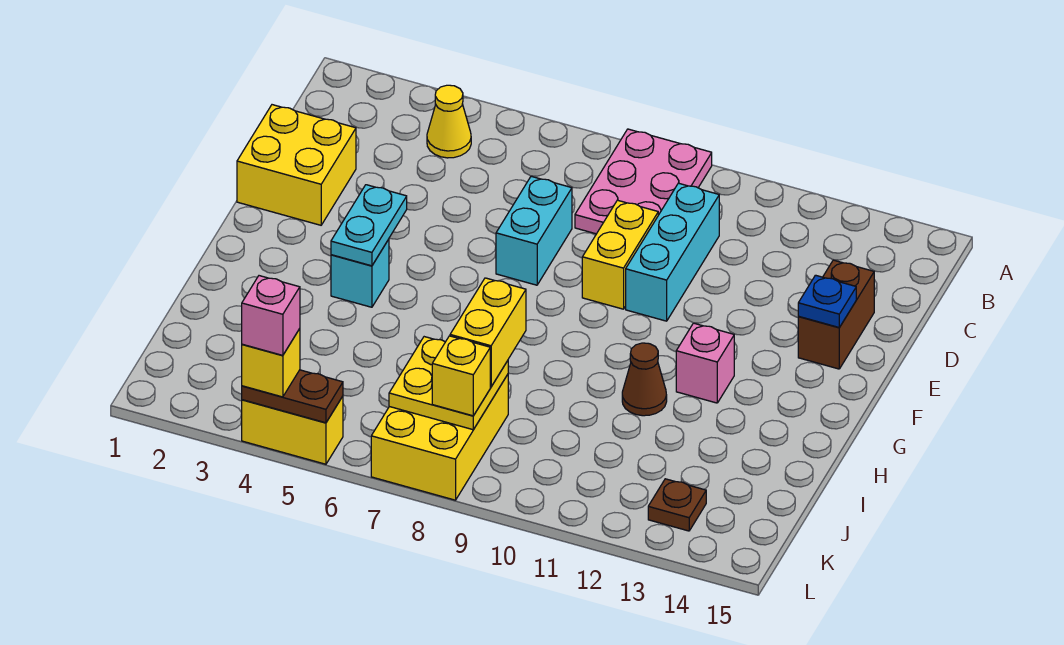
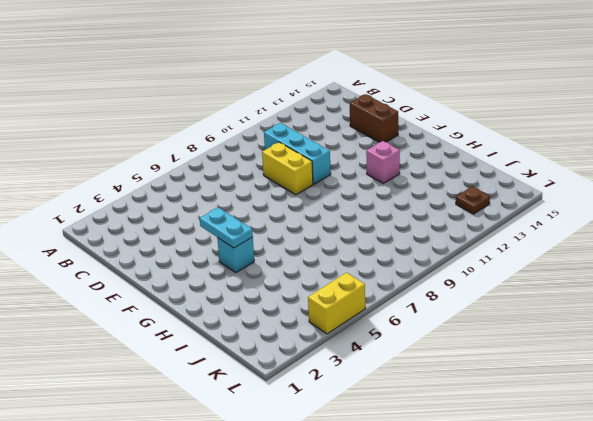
none -> pink plate A8:C9 level 1
none -> yellow cone B4 level 1
none -> yellow brick D1:E2 level 1

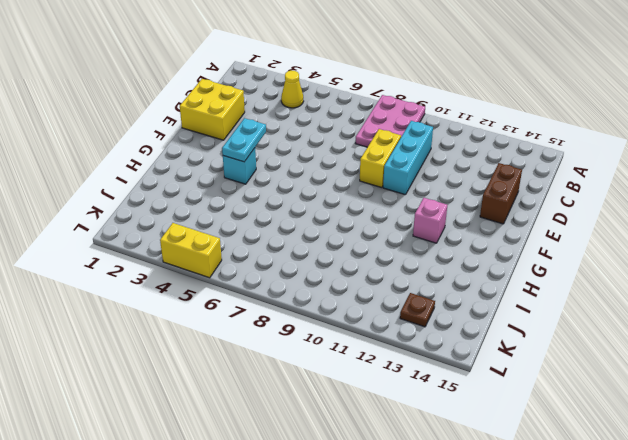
none -> cyan brick D7:E7 level 1
none -> brown cone H11 level 1
none -> yellow brick J7:L8 level 1

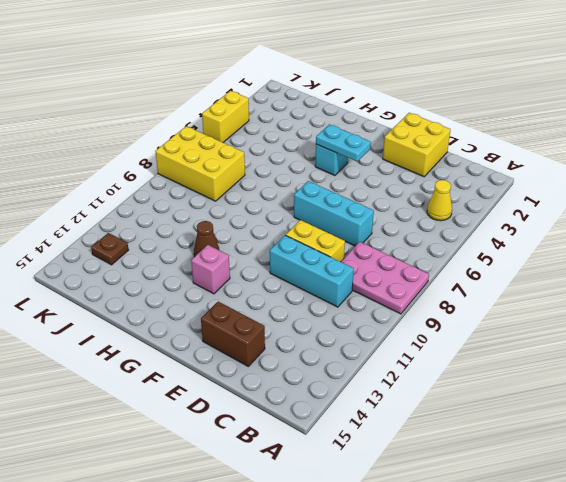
cyan brick D7:F7 level 1 -> cyan brick D7:E7 level 1
none -> blue plate E14 level 2
none -> yellow plate J7:K8 level 2
none -> brown plate L4:L5 level 2

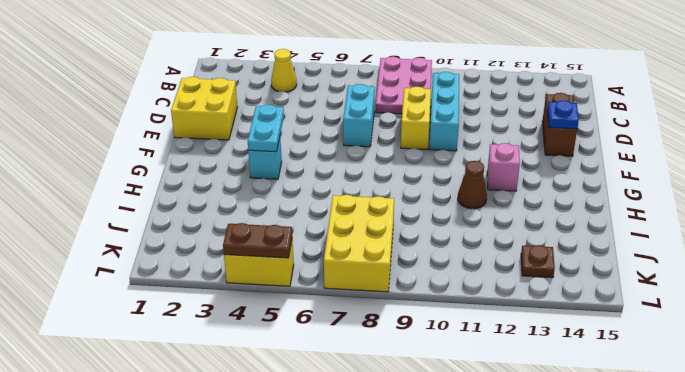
none -> yellow plate J7:K8 level 2
none -> yellow brick I8:J8 level 3
none -> yellow brick K8 level 3

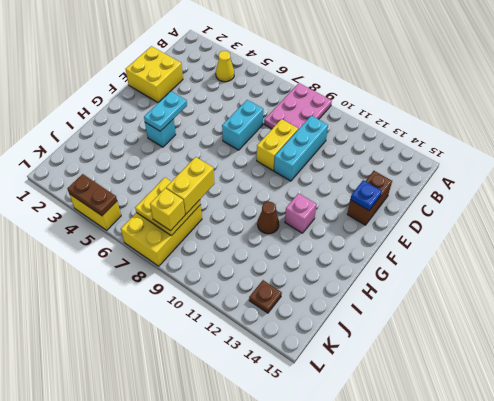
none -> yellow brick L4 level 3
none -> pink brick L4 level 4

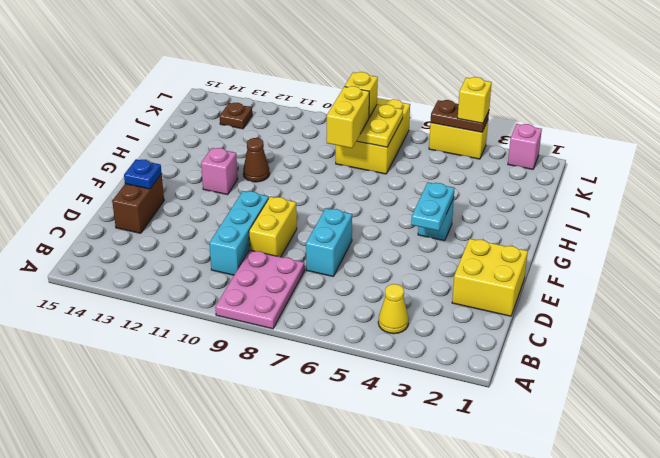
pink brick L2 level 1 -> pink brick L4 level 4

